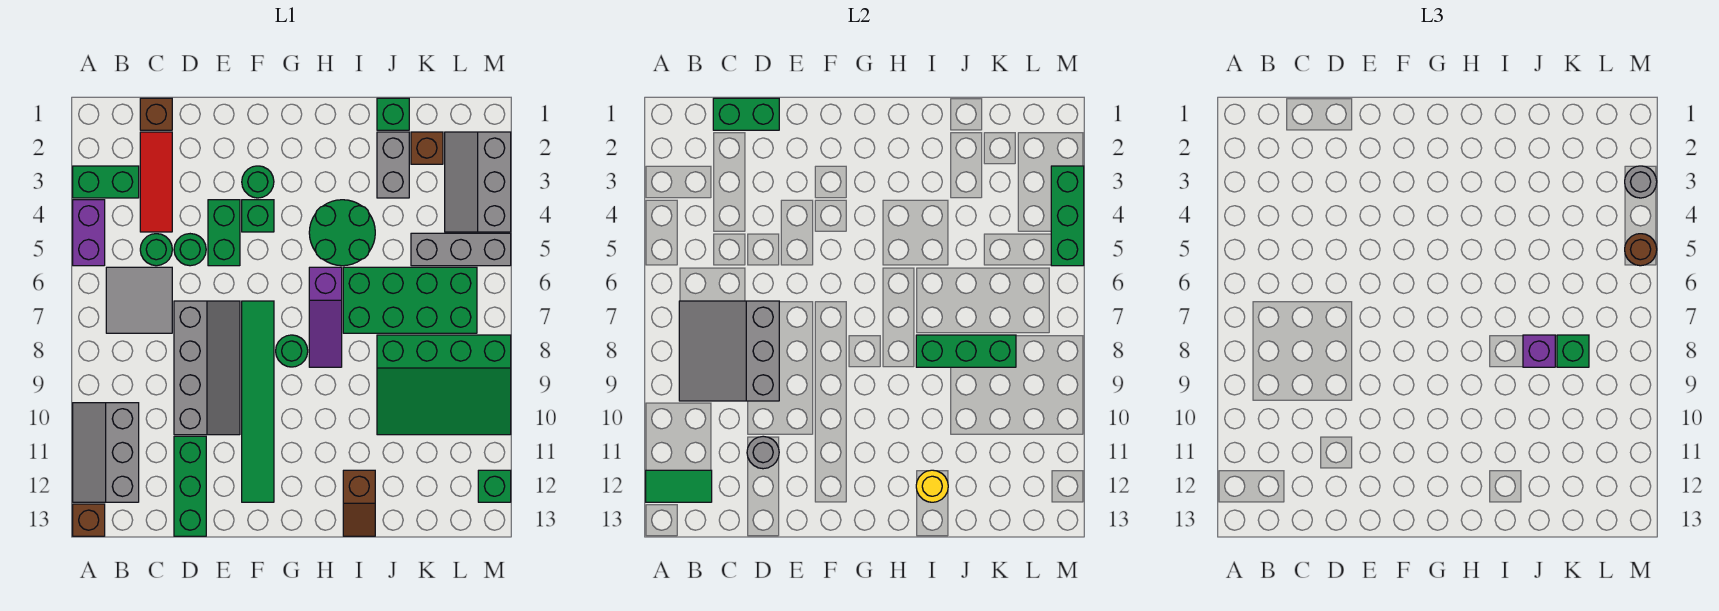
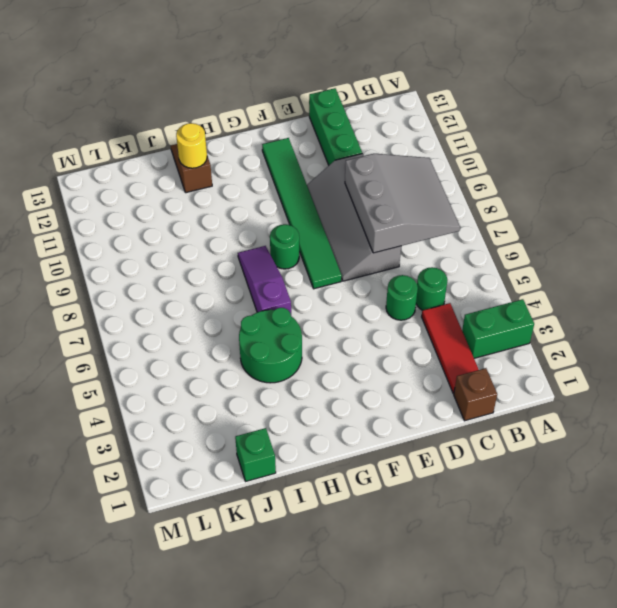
none -> purple brick A4:A5 level 1
none -> grey slope A10:B12 level 1 top B
none -> brown brick A13 level 1
none -> grey tile B6:C7 level 1

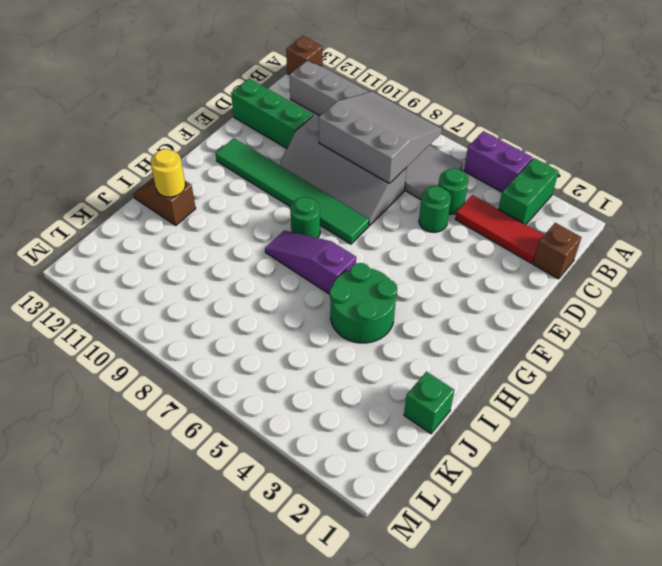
none -> green brick E4:E5 level 1
none -> green round brick F3 level 1
none -> green brick F4 level 1
none -> green brick I6:L7 level 1

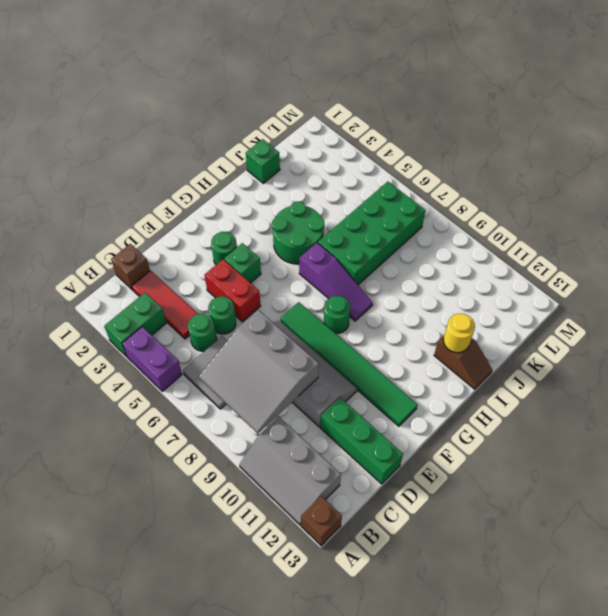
red brick E4:E5 level 1 -> green brick E4:E5 level 1
none -> grey brick J2:J3 level 1
none -> green slope J8:M10 level 1 top 8
none -> brown brick K2 level 1
none -> grey brick K5:M5 level 1

